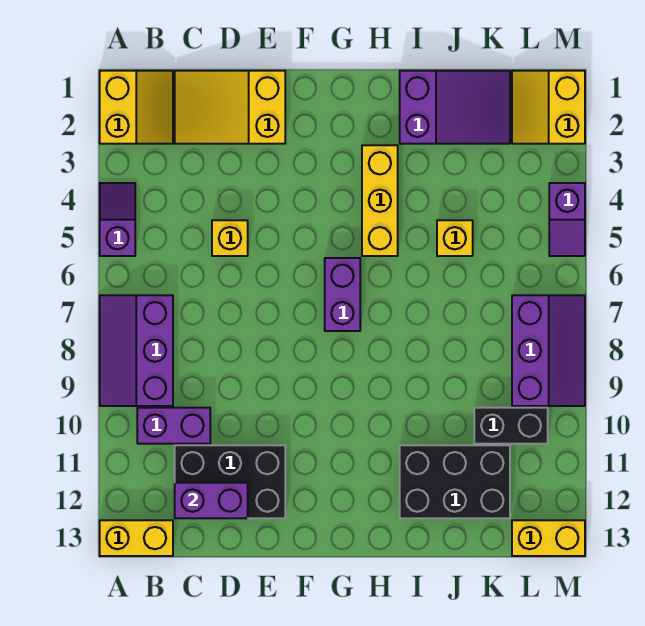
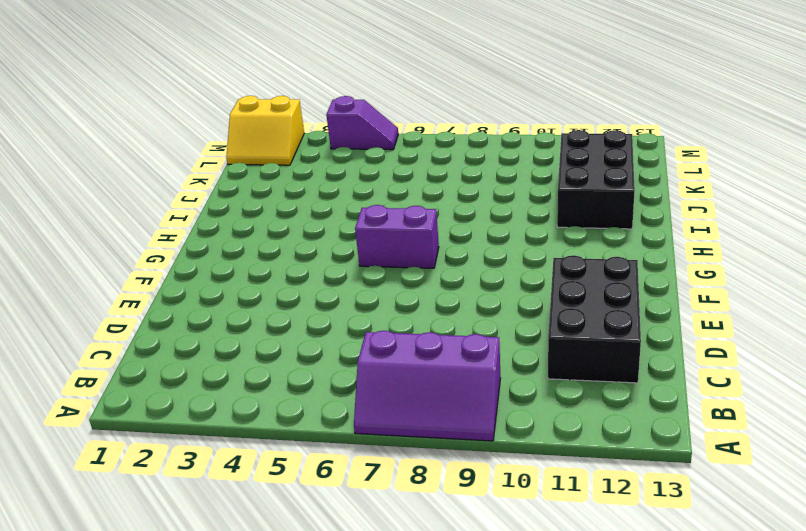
none -> yellow slope A1:B2 level 1 top A
none -> purple slope A4:A5 level 1 top 5
none -> yellow brick A13:B13 level 1

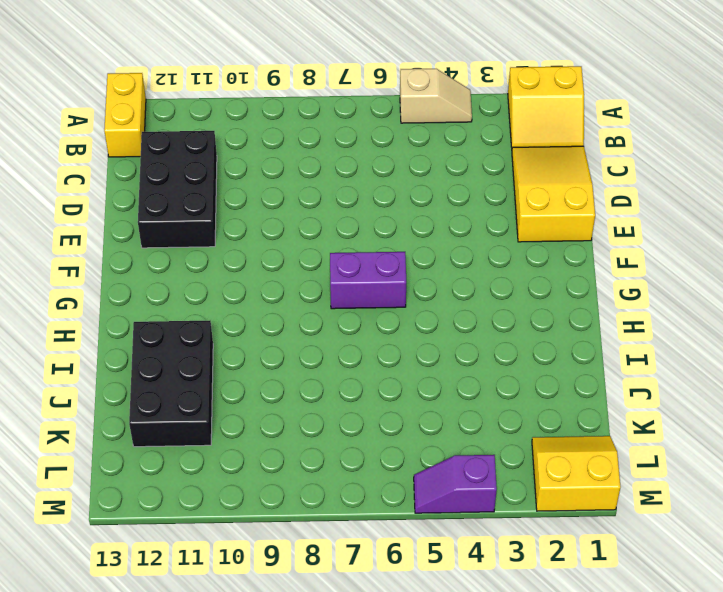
tan slope A4:A5 level 1 top 5 -> purple slope A4:A5 level 1 top 5
none -> purple slope A7:B9 level 1 top B
none -> purple brick B10:C10 level 1
none -> yellow brick D5 level 1

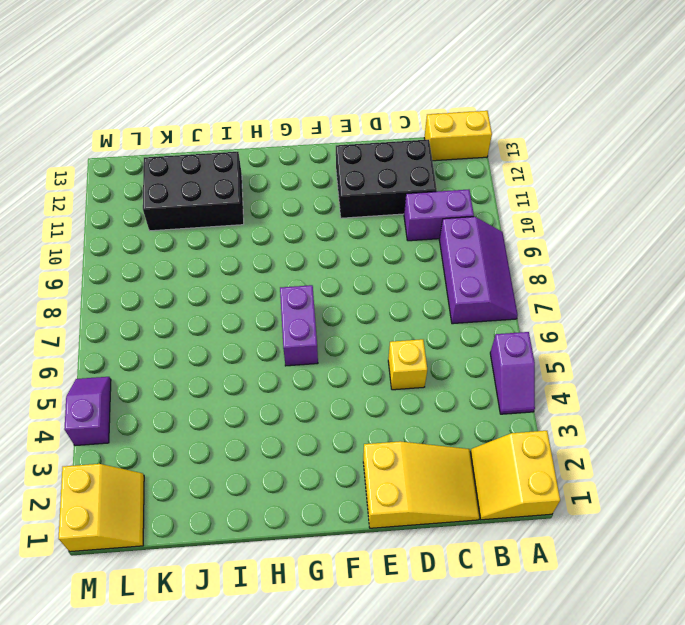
none -> yellow brick H3:H5 level 1
none -> purple slope I1:K2 level 1 top I
none -> yellow brick J5 level 1

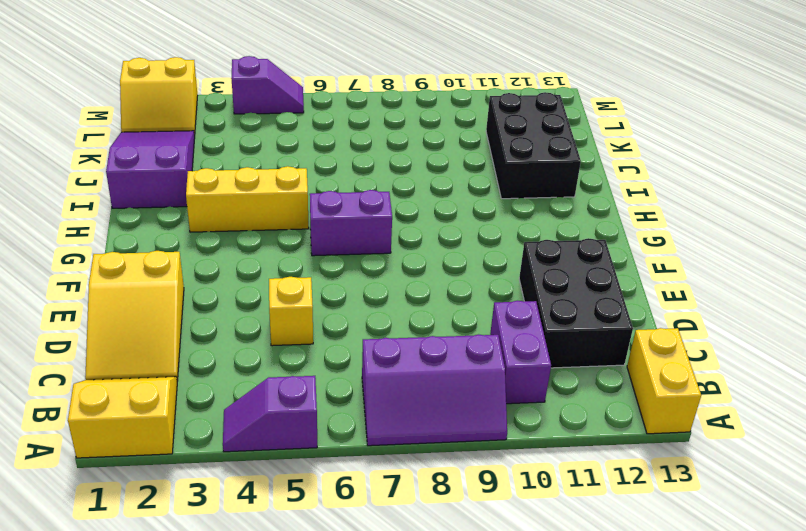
none -> yellow brick J5 level 1
none -> black brick K10:L10 level 1
none -> purple slope L7:M9 level 1 top L

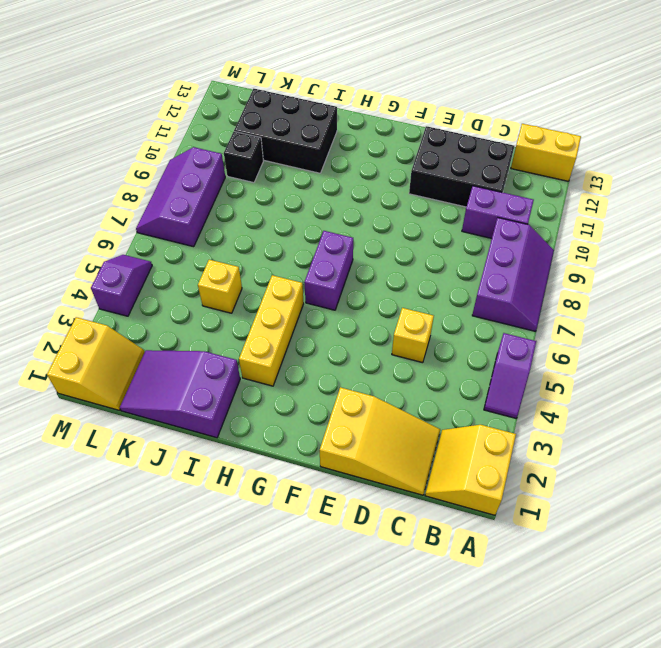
black brick K10 level 1 -> black brick K10:L10 level 1
none -> yellow brick L13:M13 level 1
none -> purple brick C12:D12 level 2

